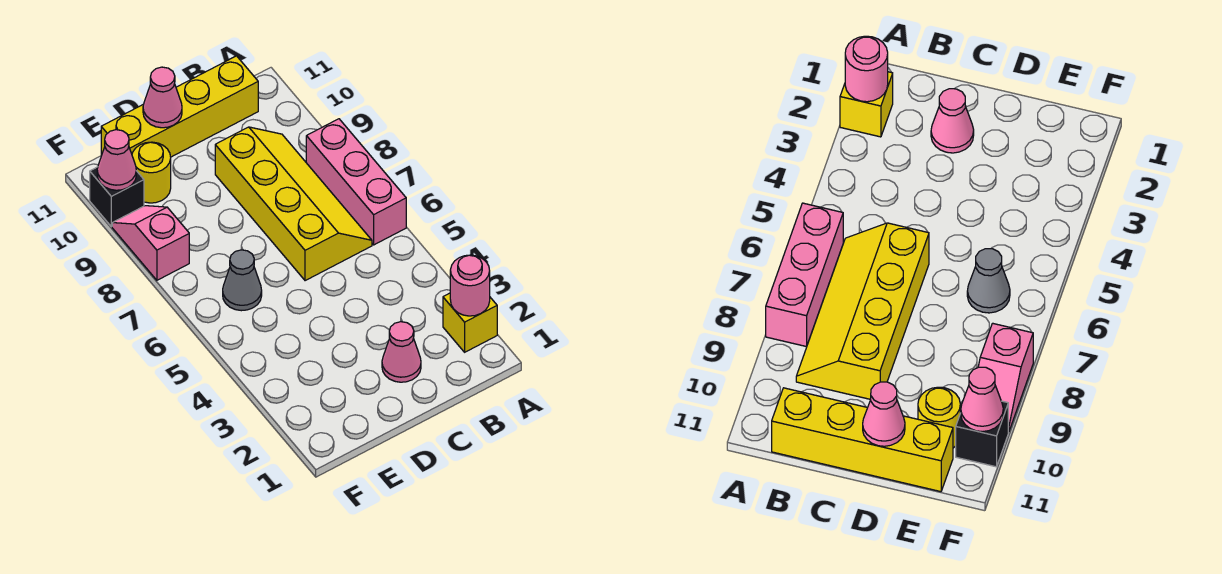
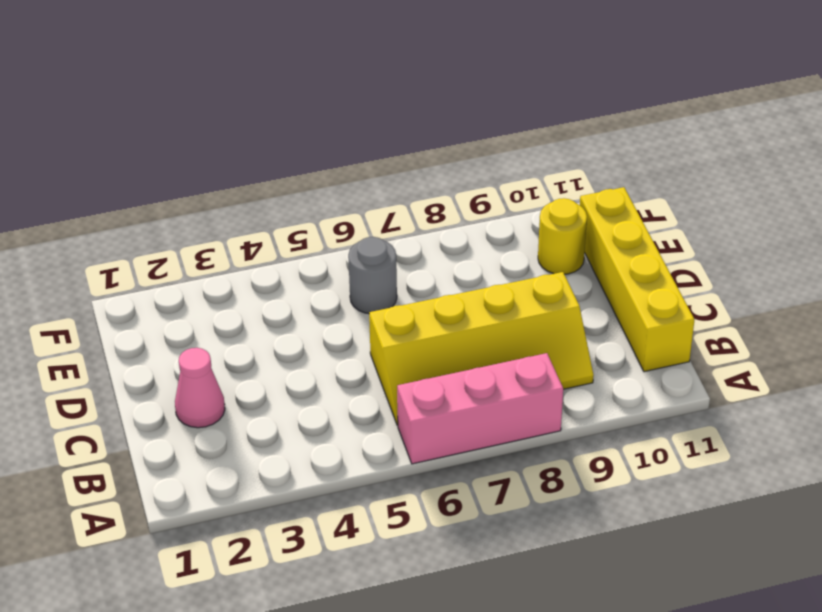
grey round brick E6 level 1 -> grey cone E6 level 1
none -> yellow brick A2 level 1
none -> pink slope F8:F9 level 1 top 8
none -> black brick F10 level 1

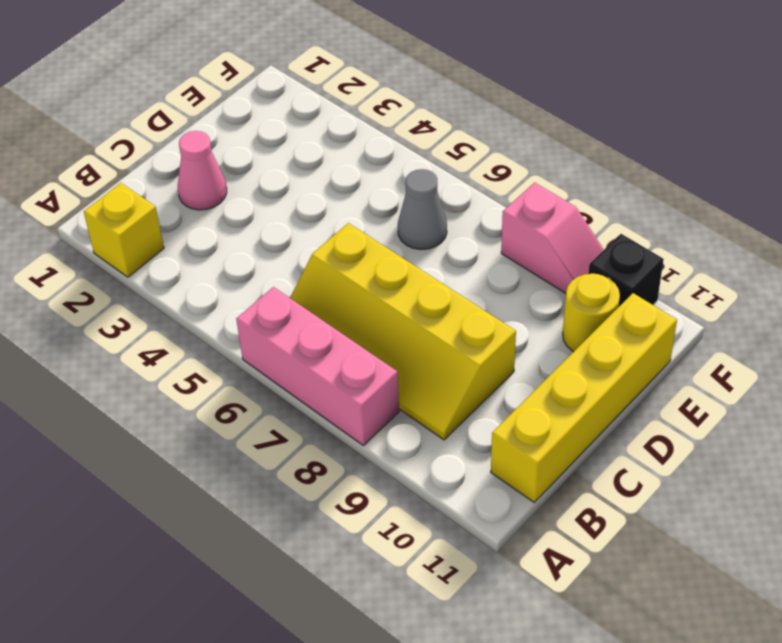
none -> pink round brick A2 level 2
none -> pink cone D11 level 2
none -> pink cone F10 level 2

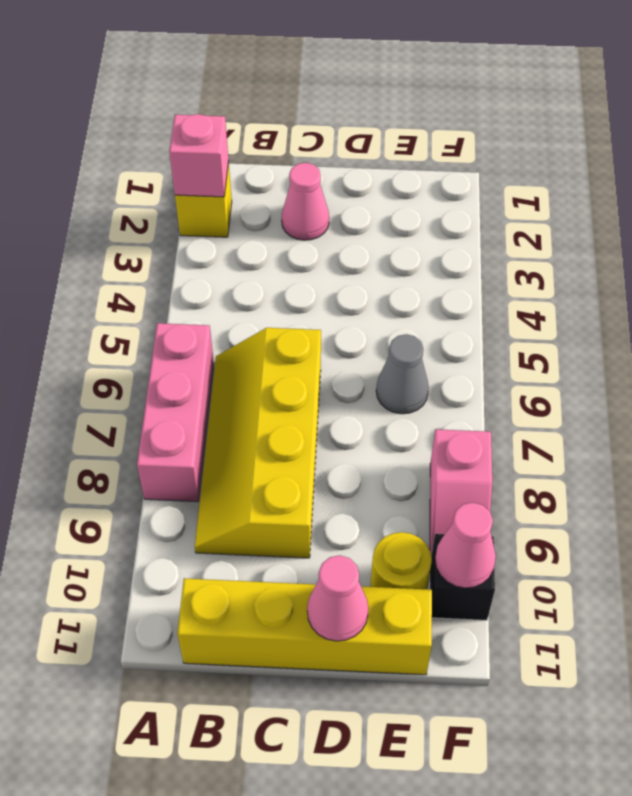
pink brick A2 level 2 -> pink round brick A2 level 2

